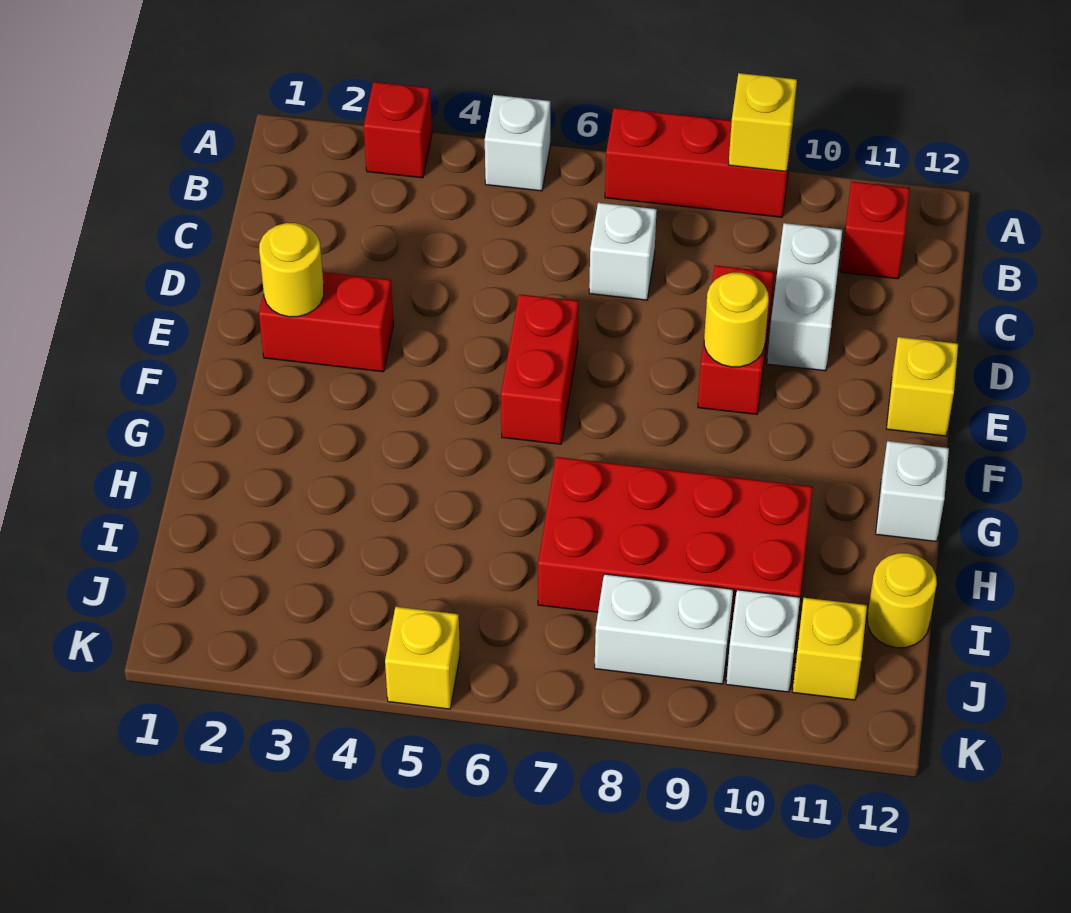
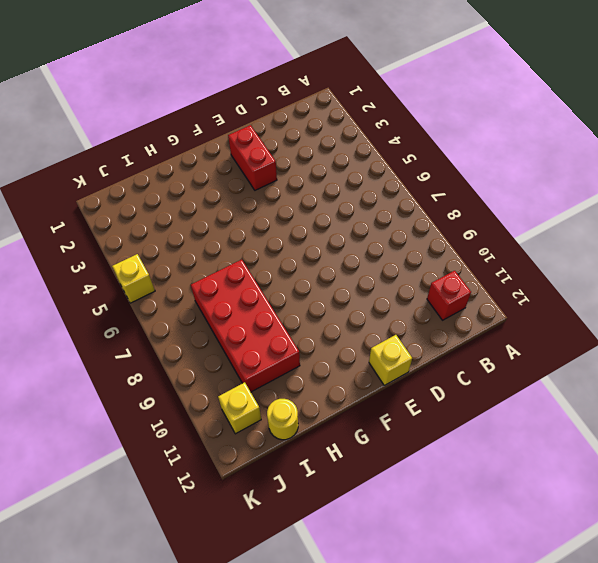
none -> red brick A3 level 1
none -> white brick A5 level 1
none -> red brick A7:A9 level 1

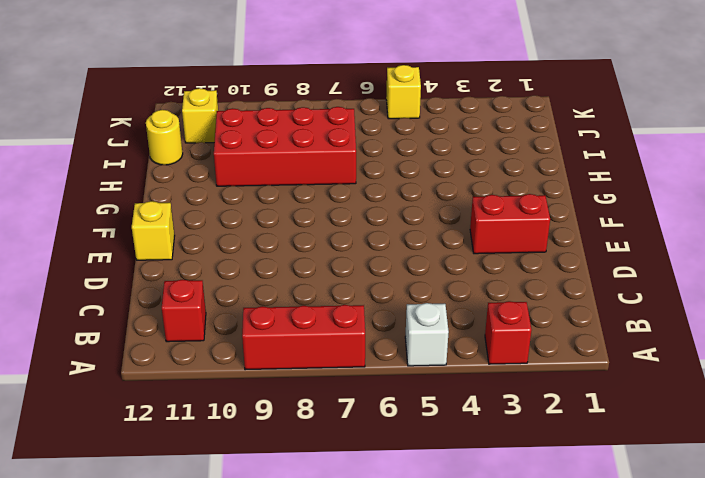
none -> white brick C7 level 1
none -> white brick C10:D10 level 1
none -> red brick D9:E9 level 1

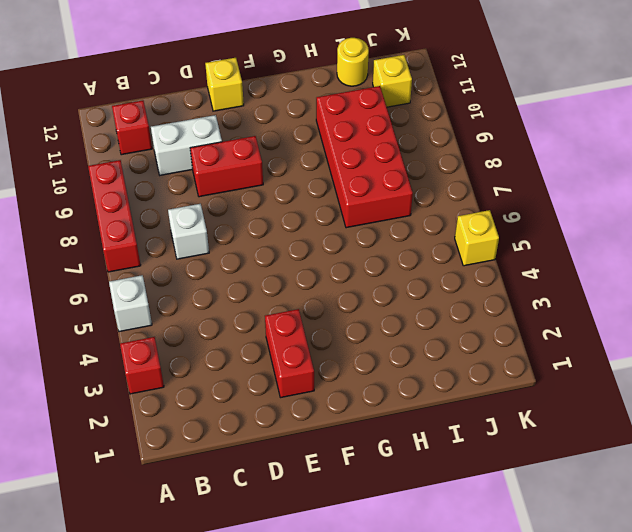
none -> red brick E6:F6 level 1
none -> white brick G12 level 1
none -> white brick J8:J9 level 1

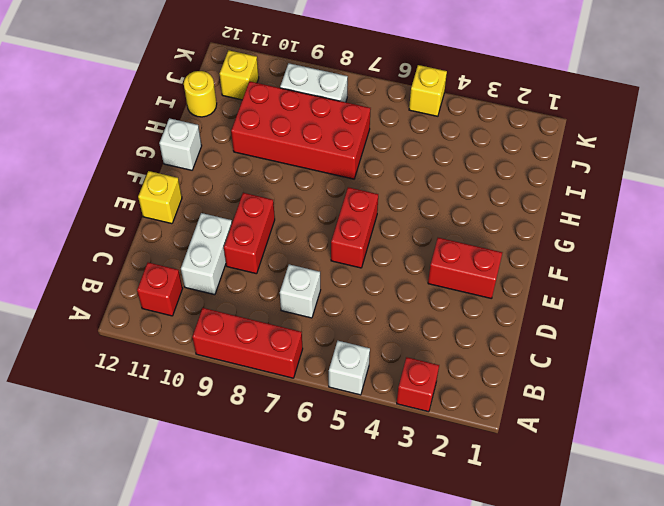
none -> white brick J10 level 1
none -> yellow brick A9 level 2
none -> yellow round brick E2 level 2

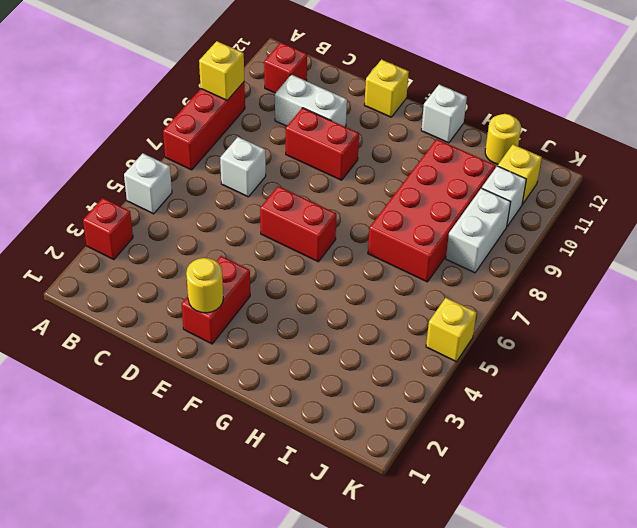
none -> yellow round brick E9 level 2

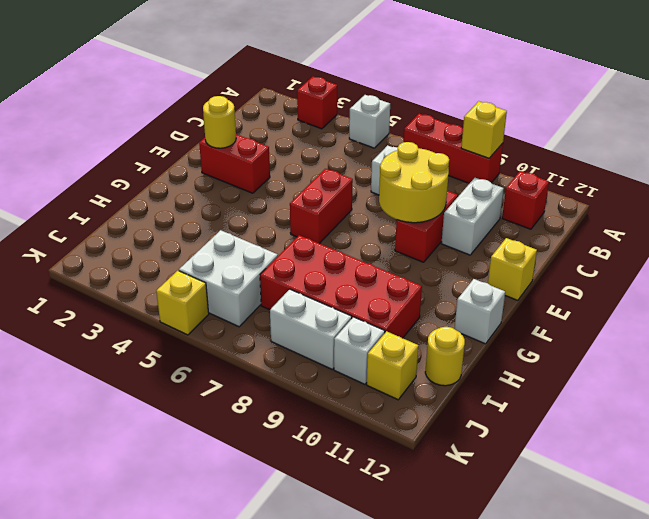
yellow round brick D8:E9 level 2 -> yellow round brick E9 level 2
white brick I5:J6 level 1 -> none

